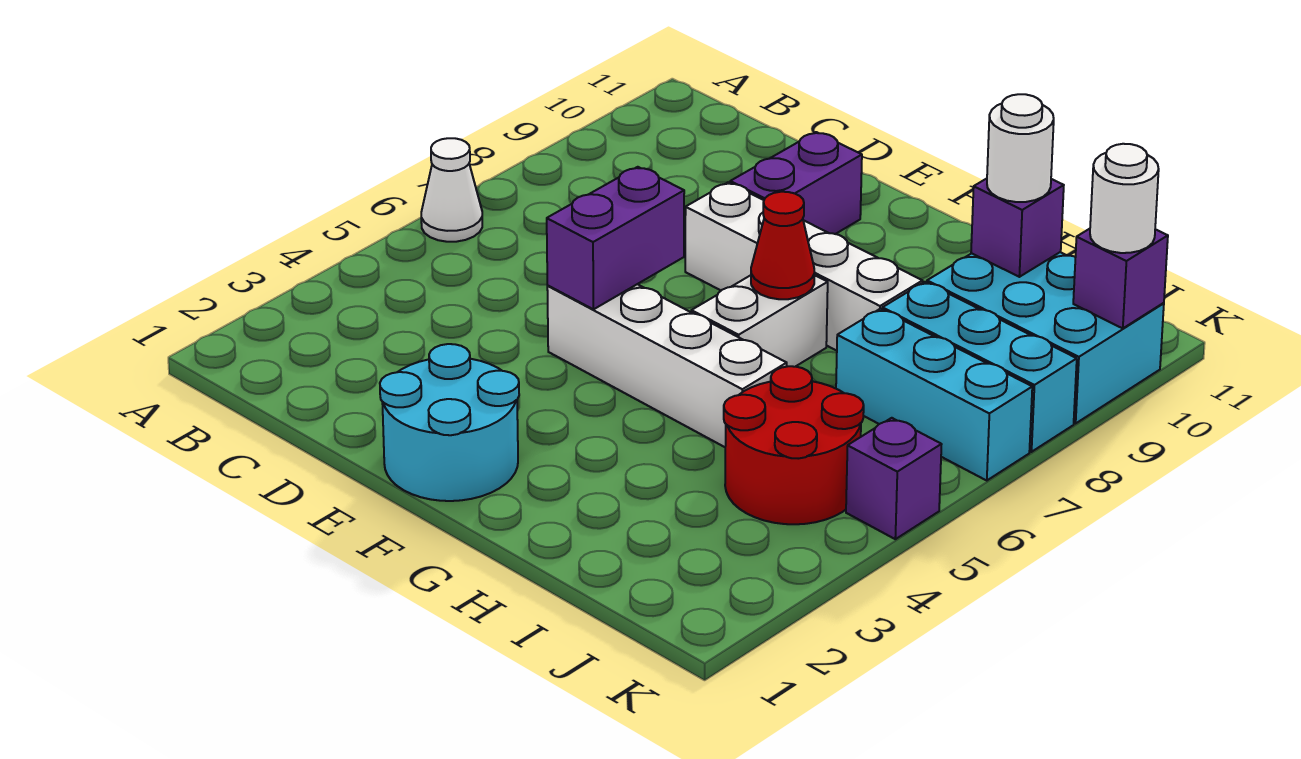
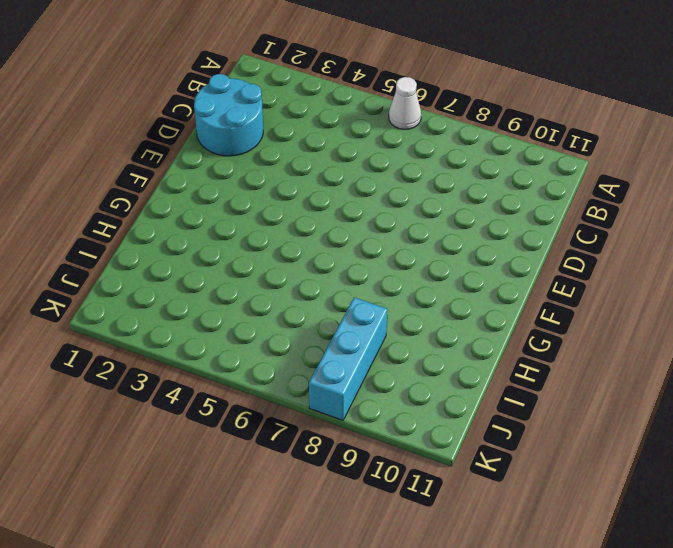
cyan round brick C1:D2 level 1 -> cyan round brick E1:F2 level 1
none -> white brick E5:H5 level 1
none -> white brick E8:H8 level 1
none -> purple brick E9:E10 level 1

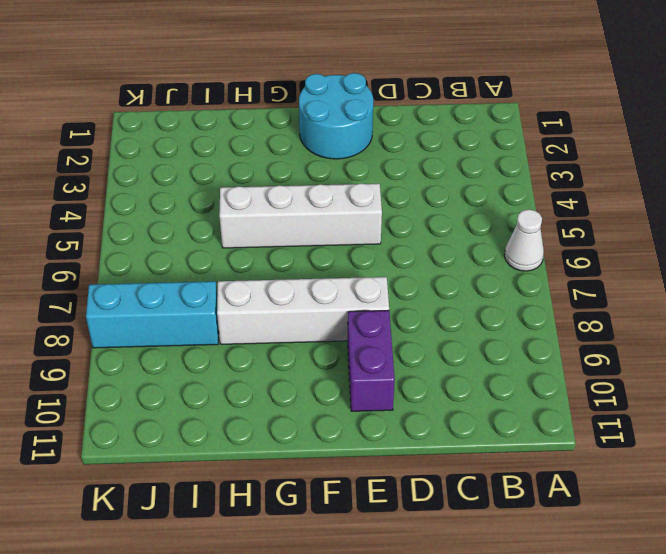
none -> white brick G6:G7 level 1
none -> red round brick I4:J5 level 1
none -> cyan brick I7:K7 level 1

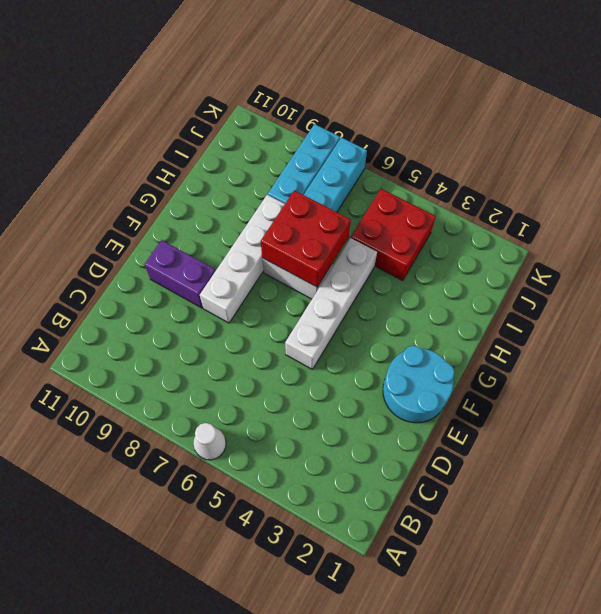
red brick G6:H7 level 2 -> red cone G7 level 2
red brick I4:J5 level 1 -> red round brick I4:J5 level 1
none -> cyan brick I9:K10 level 1
none -> purple brick K5 level 1
none -> purple brick E5:E6 level 2

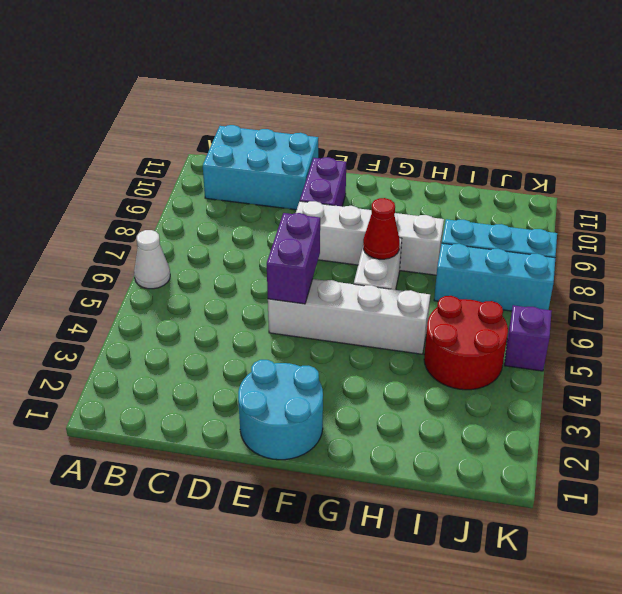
cyan brick B10:D11 level 1 -> cyan brick I9:K10 level 1
none -> purple brick I10 level 2
none -> purple brick K10 level 2
none -> white round brick I10 level 3

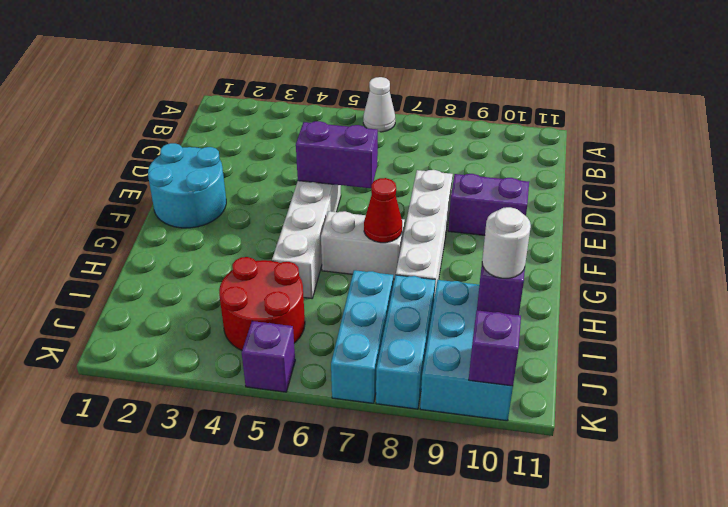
none -> white round brick K10 level 3

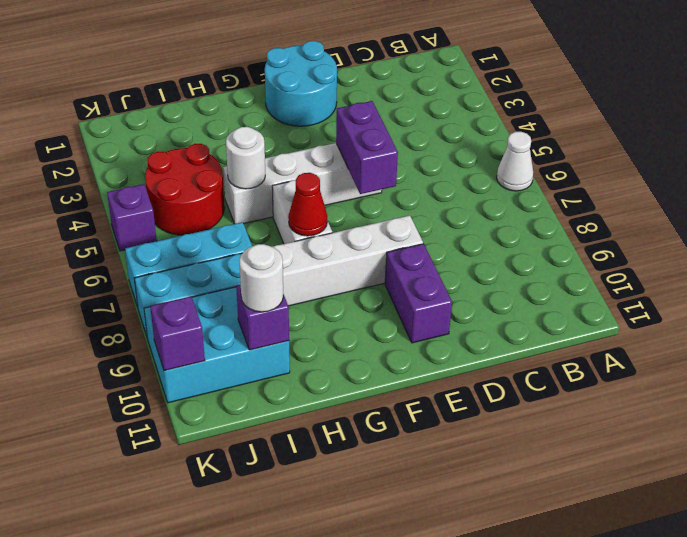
white round brick H5 level 2 -> white round brick K10 level 3

